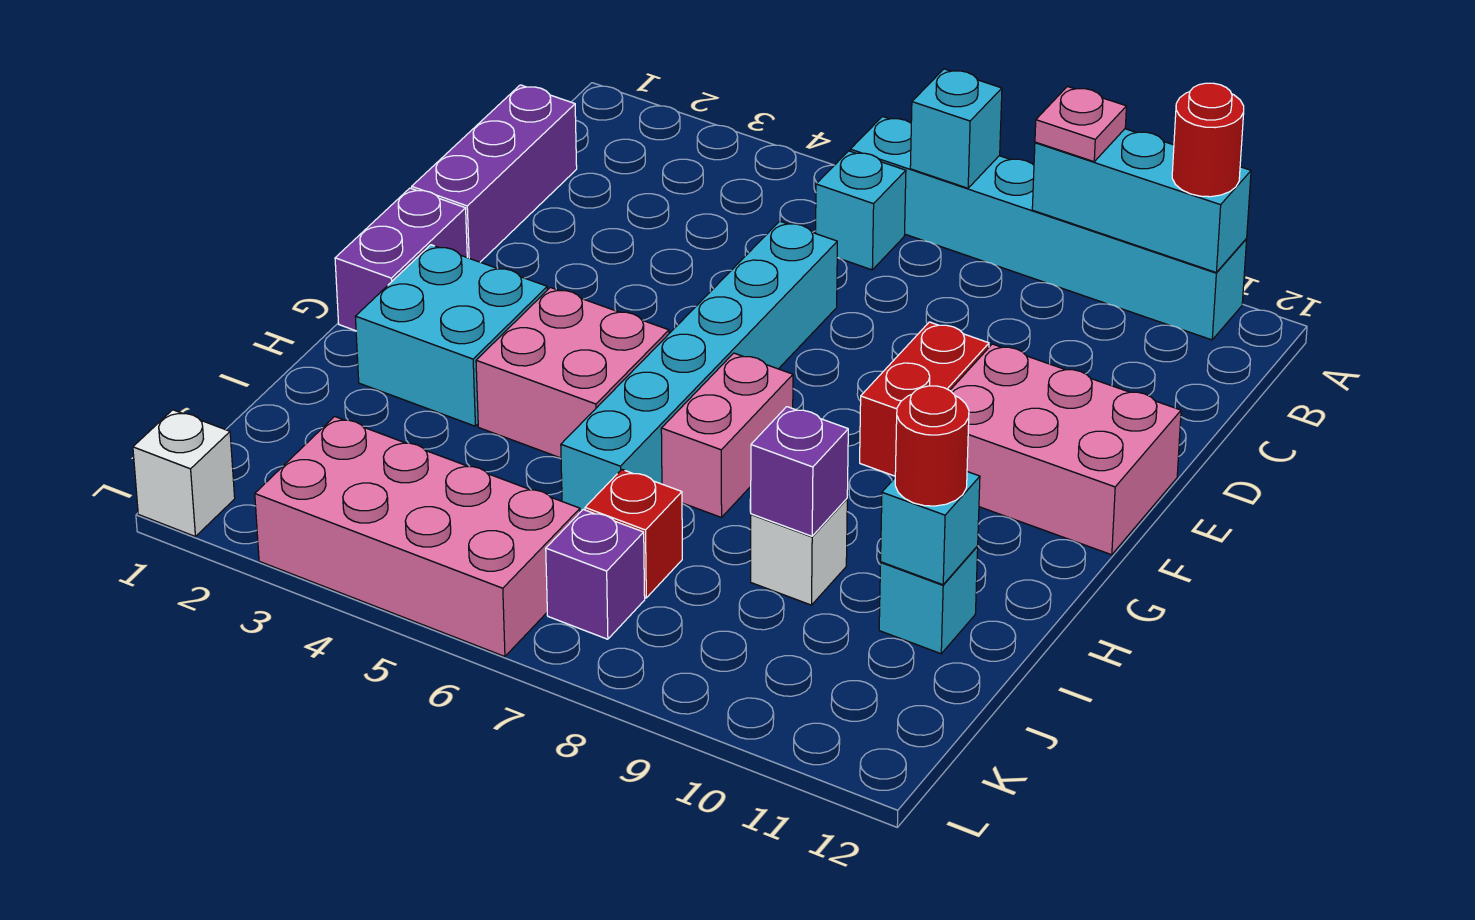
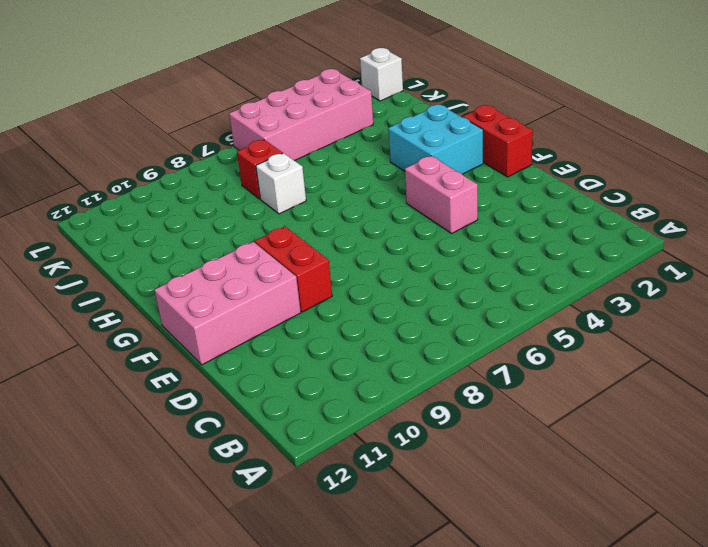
pink brick E4:F4 level 1 -> pink brick G7:H7 level 1
red brick F1:G1 level 1 -> purple brick F1:G1 level 1
white brick I7 level 1 -> white brick I9 level 1
none -> cyan brick A6:A11 level 1
none -> cyan brick B6 level 1
none -> purple brick C1:E1 level 1

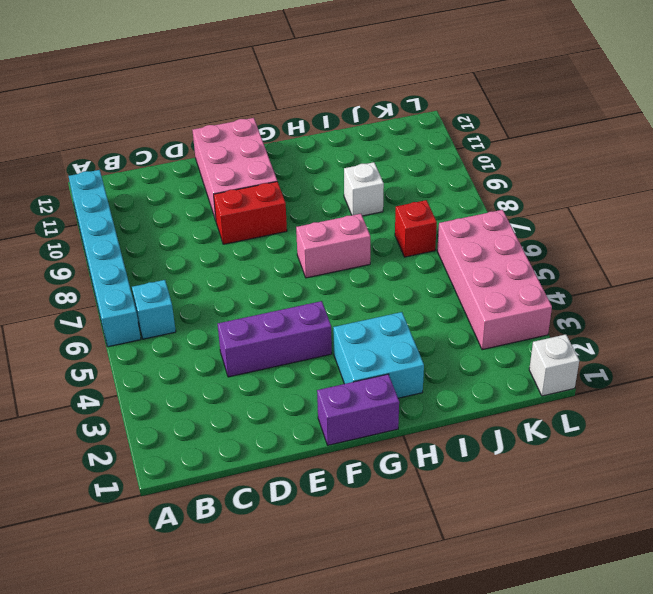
purple brick D4:F4 level 1 -> purple brick C1:E1 level 1
none -> cyan brick D6:I6 level 1
none -> pink brick G4:H5 level 1
none -> cyan brick I11 level 1

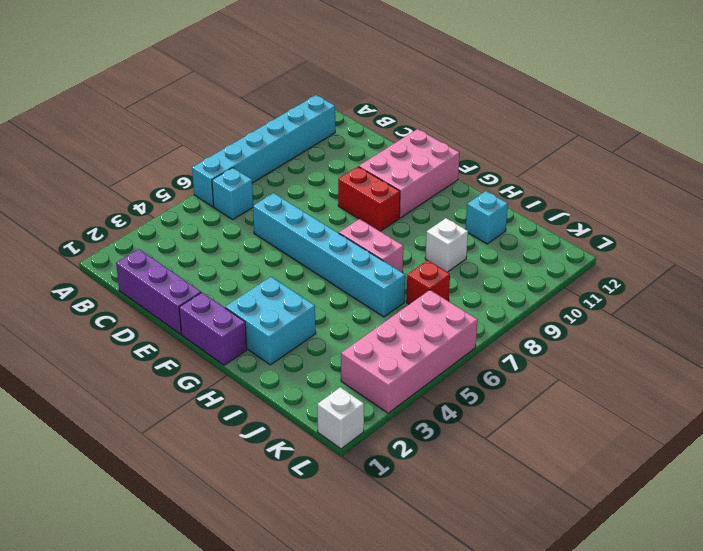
none -> pink brick G4:H5 level 1
none -> purple brick K7 level 1
none -> cyan brick A7 level 2

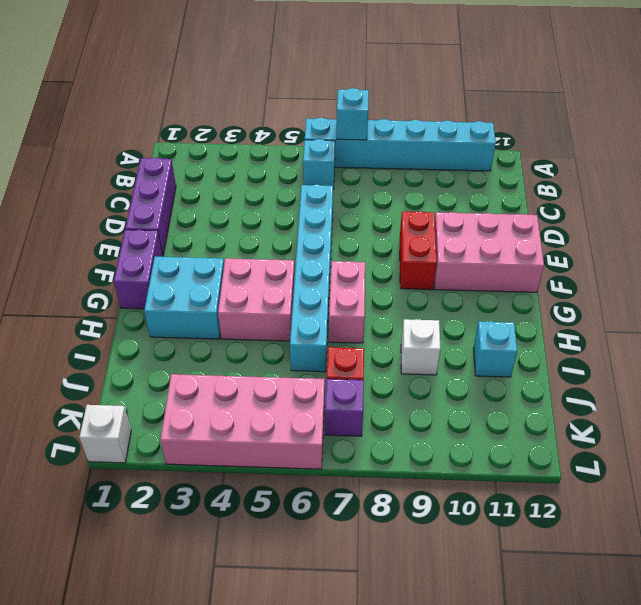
none -> cyan brick A9:A11 level 2
none -> purple brick I9 level 2
none -> cyan brick I11 level 2

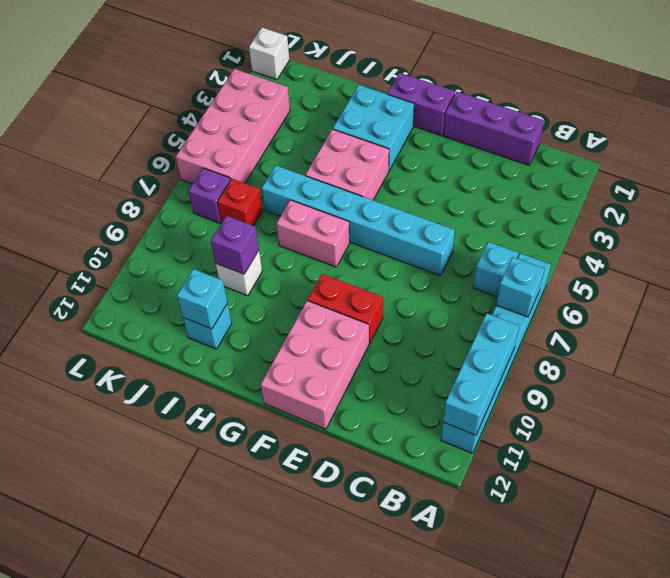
none -> pink plate A9 level 3
none -> red round brick A11 level 3
none -> red round brick I11 level 3

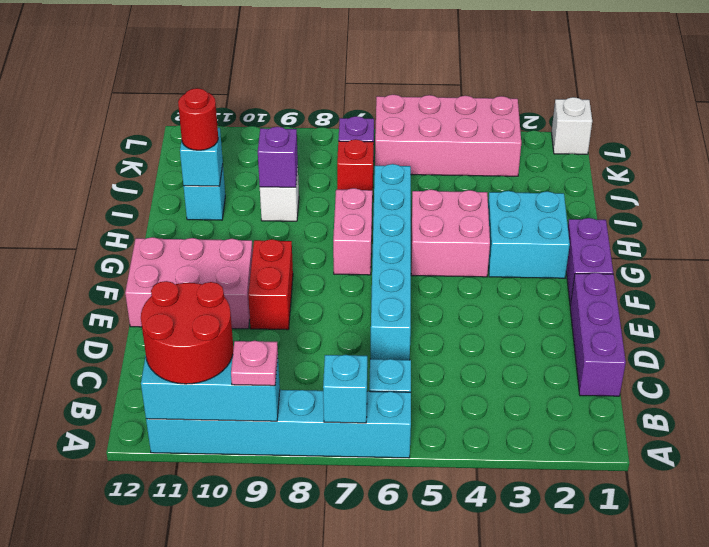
red round brick A10:B11 level 3 -> red round brick A11 level 3

